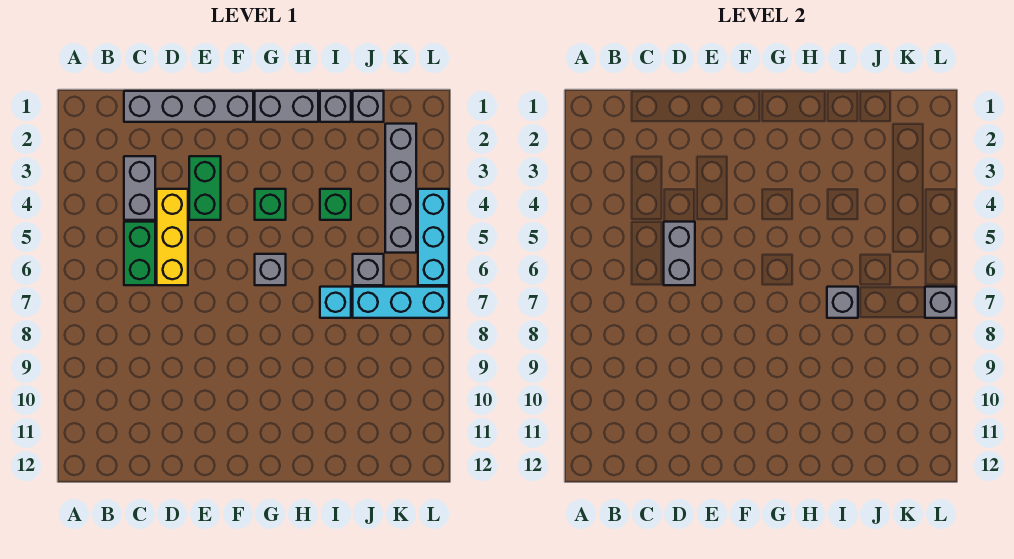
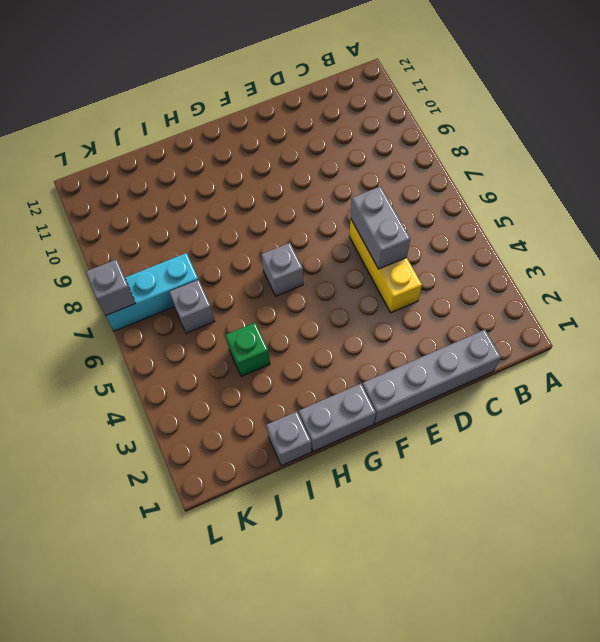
none -> grey brick C3:C4 level 1
none -> green brick C5:C6 level 1
none -> green brick E3:E4 level 1

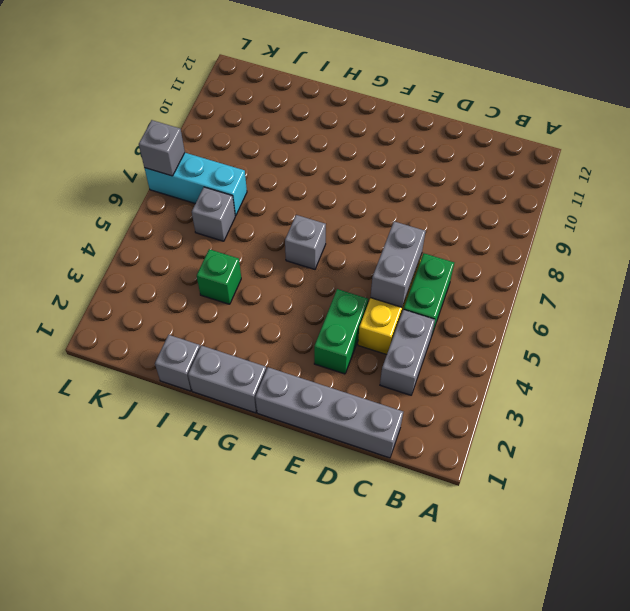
none -> green brick G4 level 1
none -> cyan brick I7 level 1
none -> grey brick J1 level 1

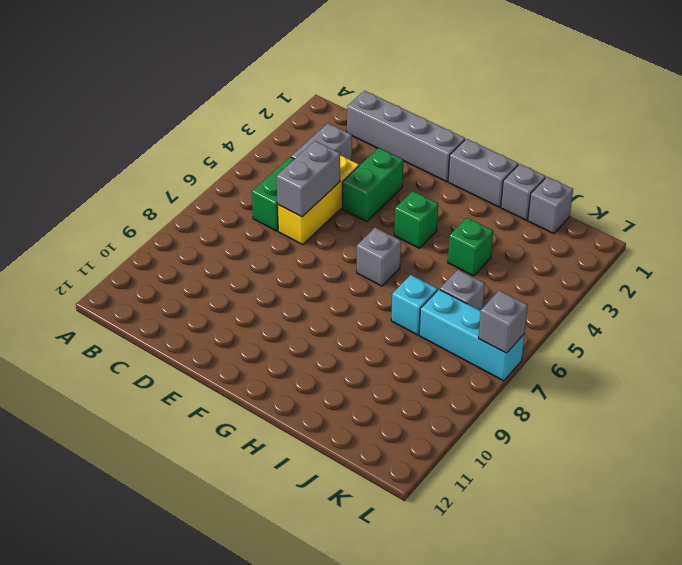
none -> grey brick K2:K5 level 1
none -> cyan brick L4:L6 level 1
none -> grey brick I7 level 2

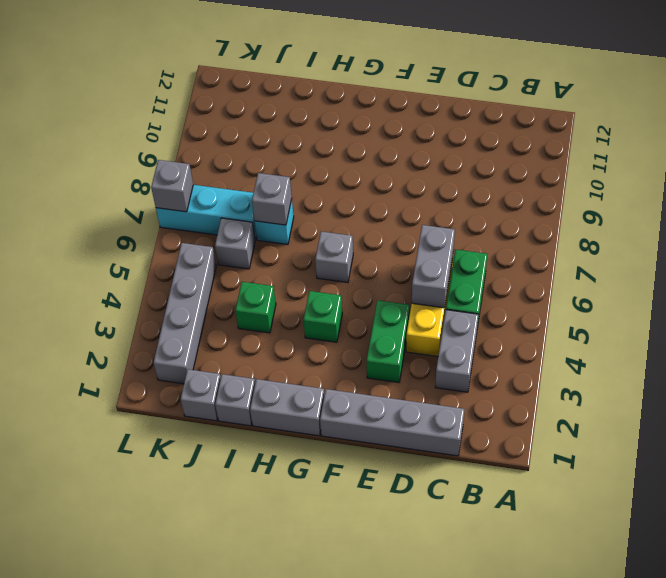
none -> cyan brick L4:L6 level 1

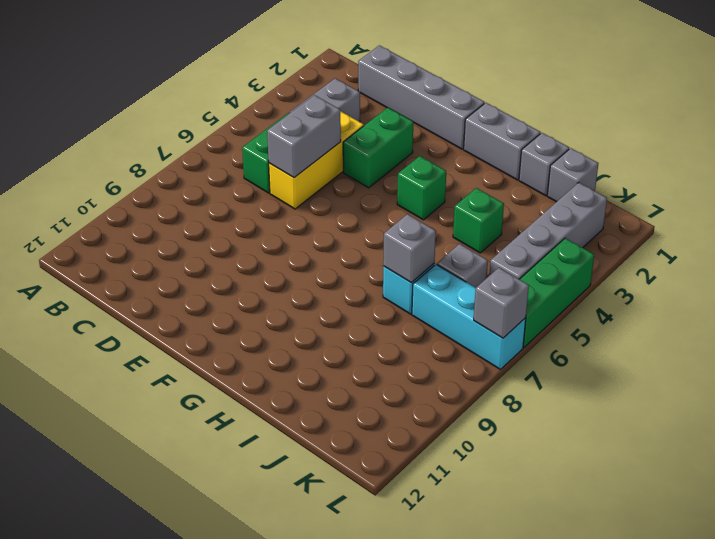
green brick L4:L6 level 1 -> cyan brick L4:L6 level 1
none -> grey brick G6 level 1

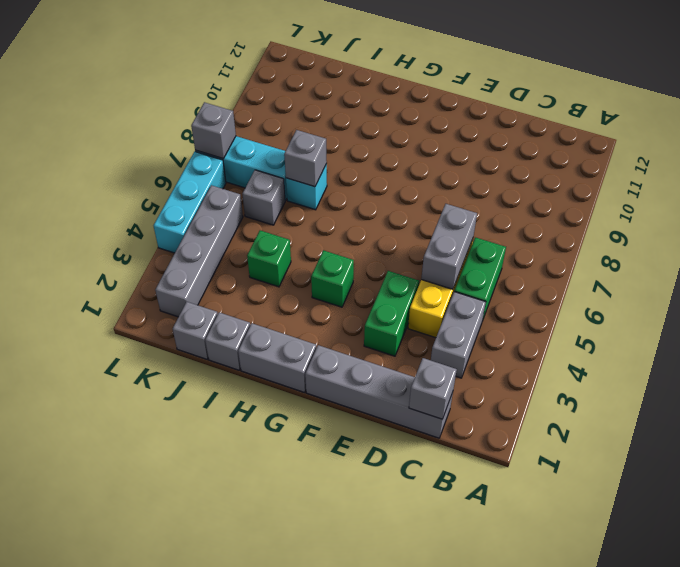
grey brick C1 level 2 -> grey brick G6 level 1

